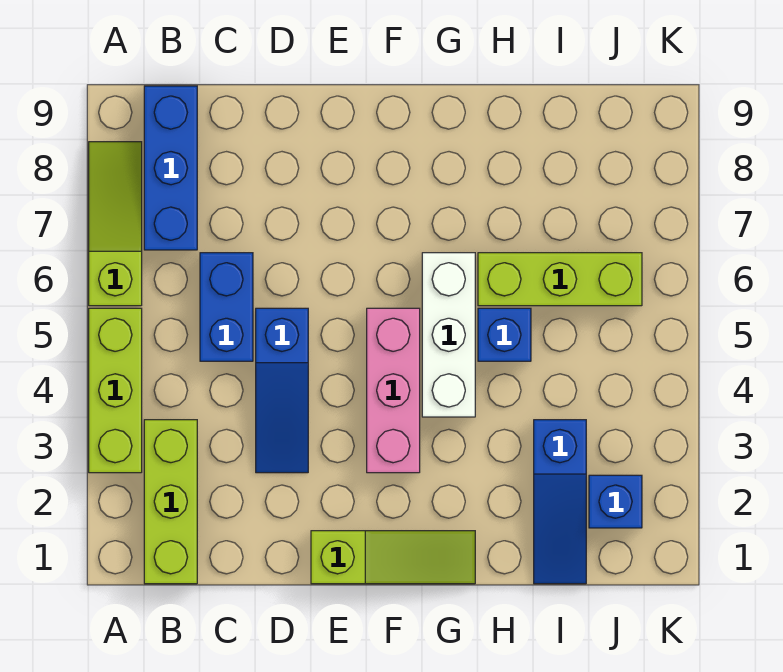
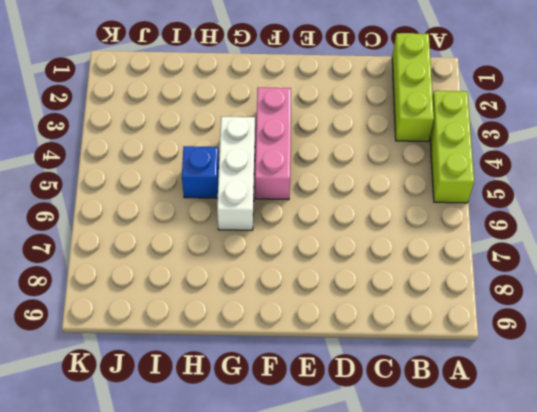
none -> lime slope A6:A8 level 1 top 6
none -> blue brick B7:B9 level 1
none -> blue brick C5:C6 level 1

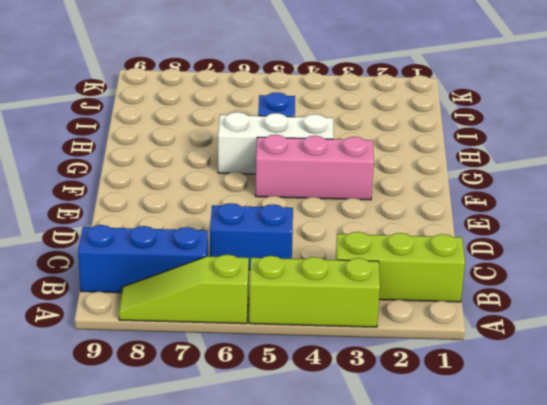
none -> blue slope D3:D5 level 1 top 5
none -> lime slope E1:G1 level 1 top E
none -> lime brick H6:J6 level 1

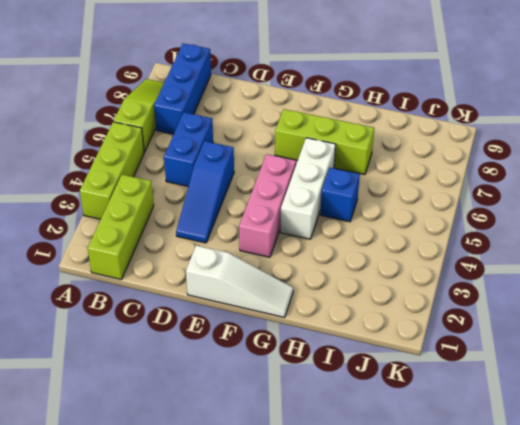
white slope E1:G1 level 1 top E -> lime slope E1:G1 level 1 top E
lime brick F7:H7 level 1 -> lime brick H6:J6 level 1
none -> blue slope I1:I3 level 1 top 3
none -> blue brick J2 level 1

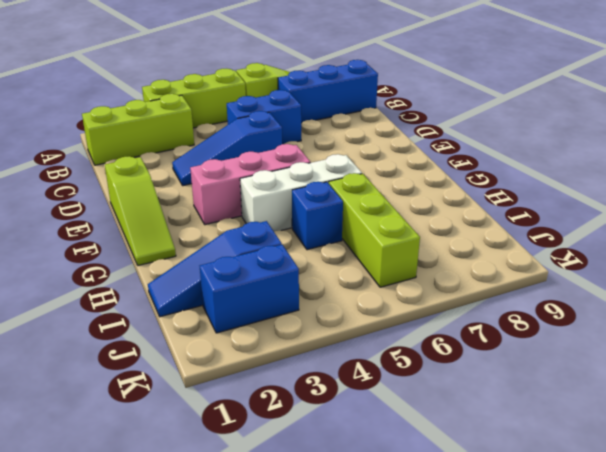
blue brick J2:J3 level 1 -> blue brick J2 level 1

